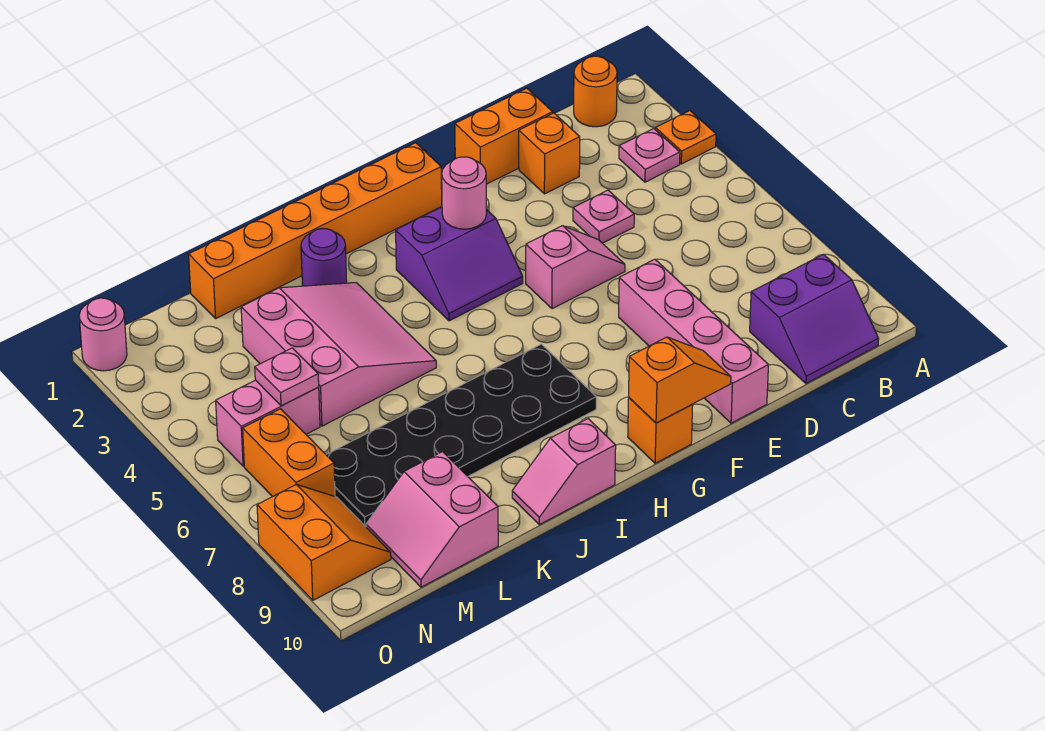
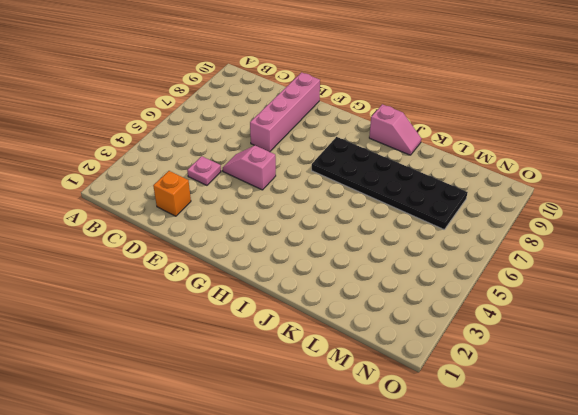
none -> orange plate A3 level 1
none -> orange round brick B1 level 1
none -> pink plate B3 level 1

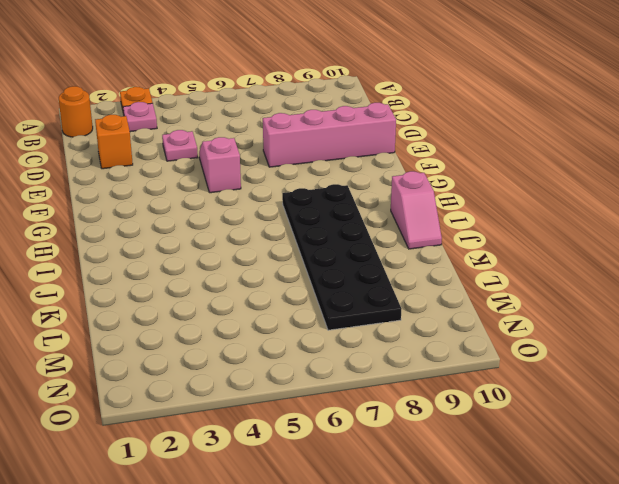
none -> purple slope B9:C10 level 1 top 9
none -> orange brick D1:E1 level 1
none -> orange brick G1:L1 level 1

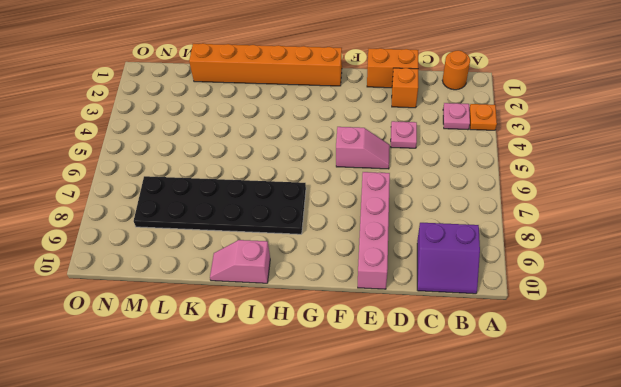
none -> purple slope G3:H4 level 1 top 3
none -> orange brick G10 level 1
none -> purple round brick J2 level 1

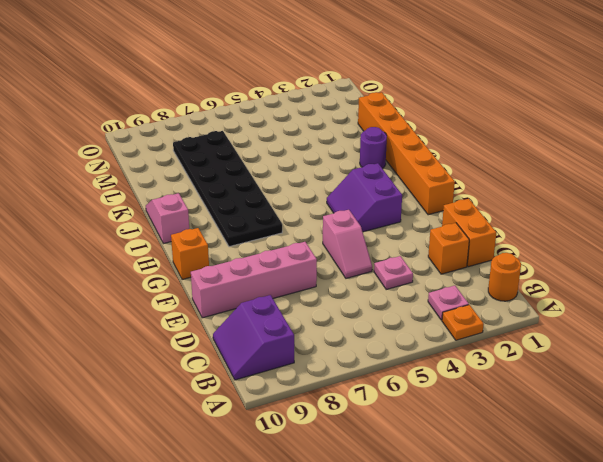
none -> pink slope J3:L5 level 1 top L
none -> pink slope L9:M10 level 1 top L
none -> pink brick M5:N5 level 1

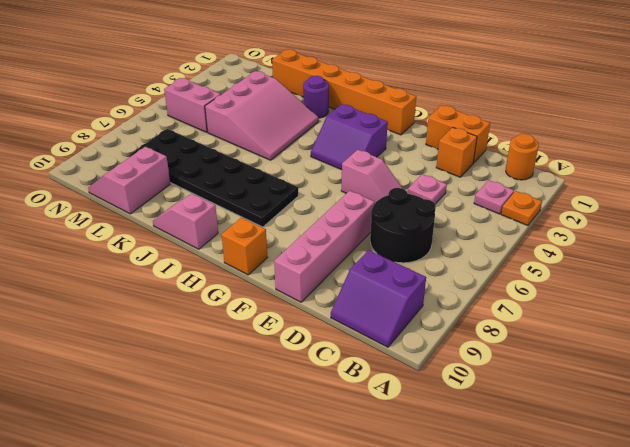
black round brick C6:D7 level 1 -> none
none -> orange brick N6:N7 level 1
none -> orange slope N8:O9 level 1 top O
none -> pink round brick O1 level 1

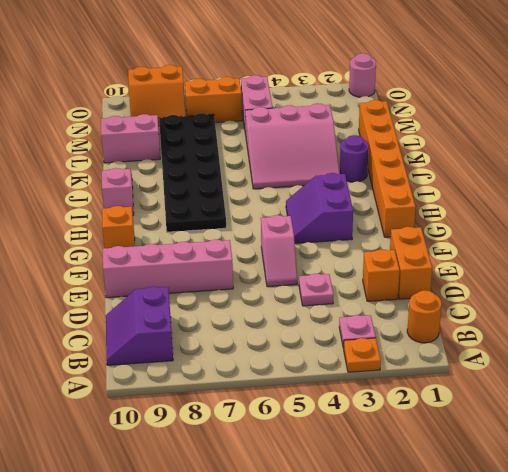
none -> orange slope F10:G10 level 2 top G
none -> pink round brick G3 level 2
none -> pink plate M5 level 2

